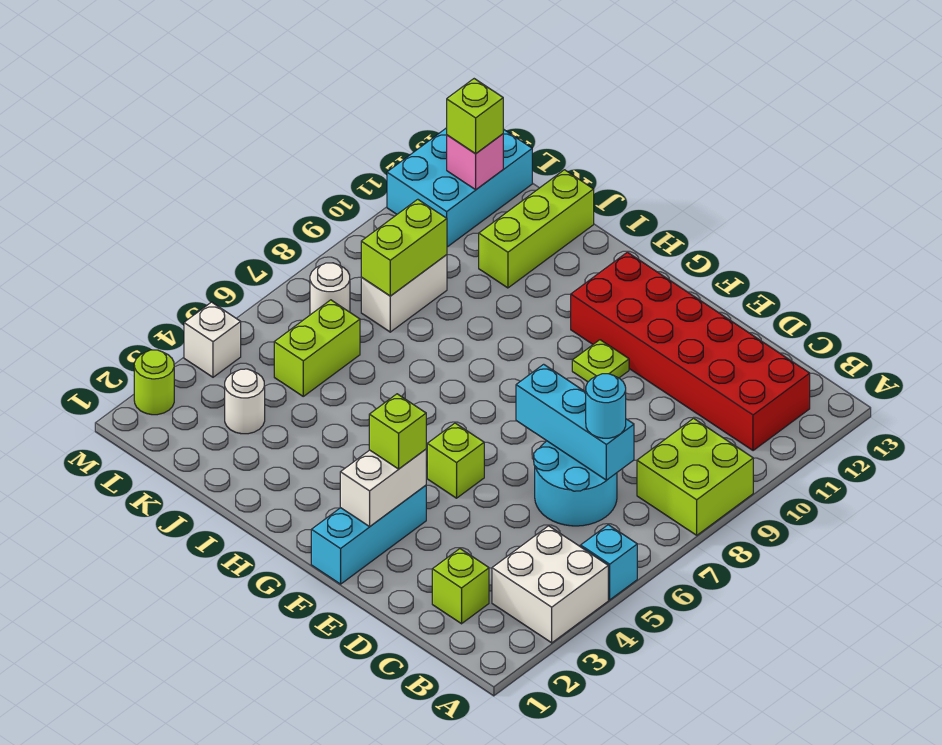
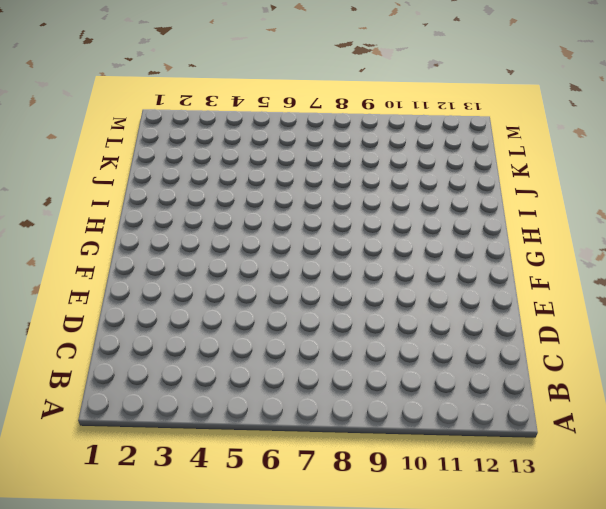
none -> white brick A3:B4 level 1
none -> cyan brick A5 level 1
none -> lime brick A8:B9 level 1

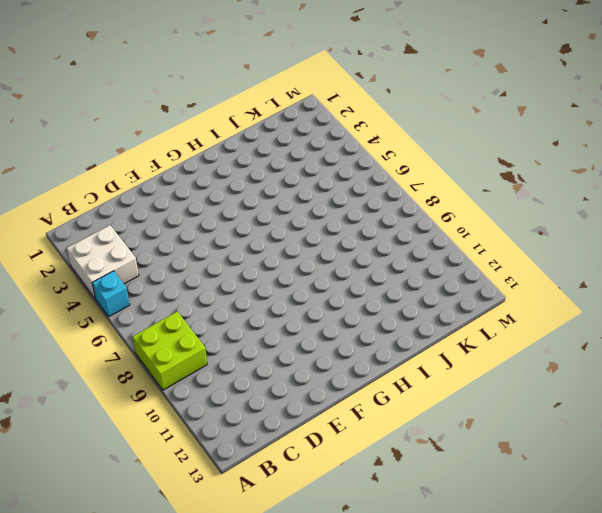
none -> red brick B11:G12 level 1
none -> lime brick C2 level 1
none -> cyan round brick C6:D7 level 1

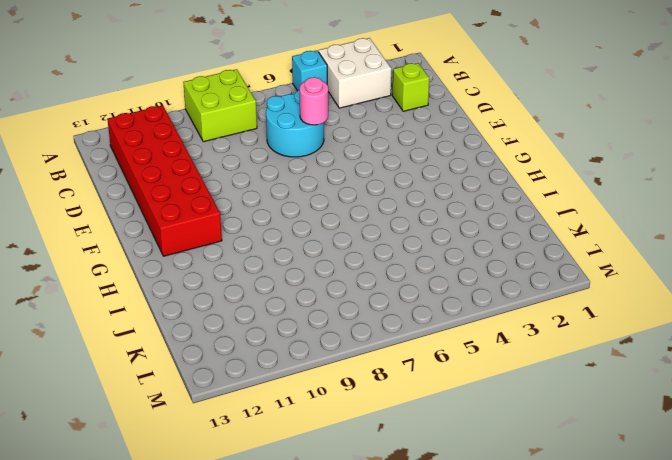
pink round brick D6 level 2 -> none
none -> cyan brick F1:F3 level 1
none -> lime brick F5 level 1
none -> lime plate F10 level 1

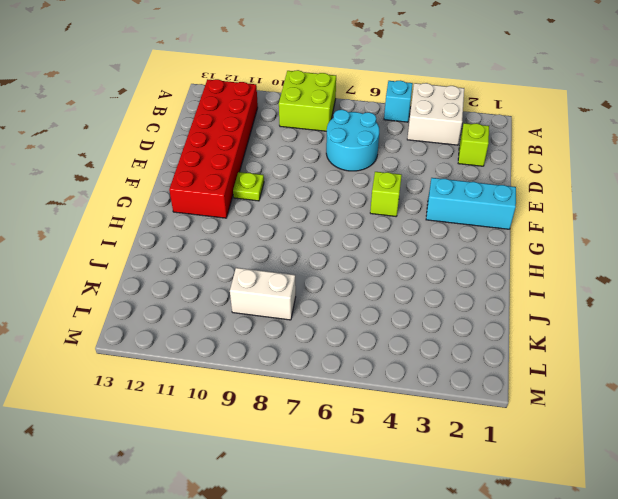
none -> lime brick J11:J13 level 1
none -> white round brick K3 level 1
none -> lime brick K5:K6 level 1

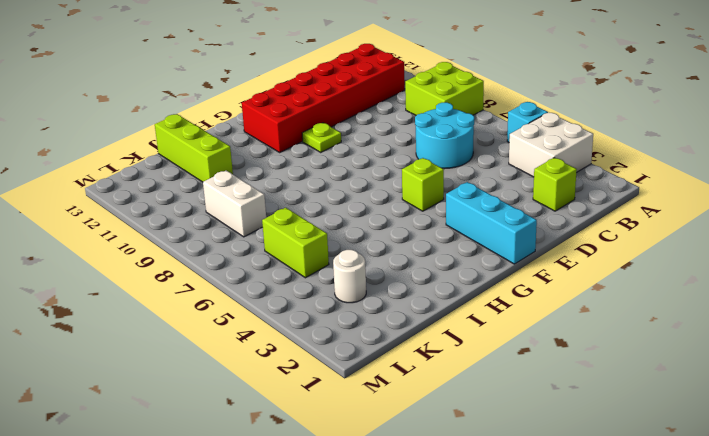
none -> white round brick L7 level 1
none -> cyan brick L11:M13 level 1
none -> lime round brick M2 level 1

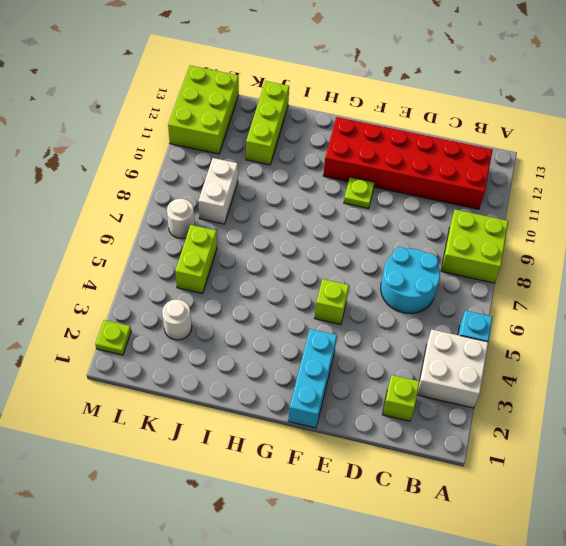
lime brick L11:M13 level 1 -> cyan brick L11:M13 level 1
lime plate M2 level 1 -> lime round brick M2 level 1
none -> white brick M4 level 1
none -> cyan brick C7:E7 level 2
none -> white brick F2:F3 level 2

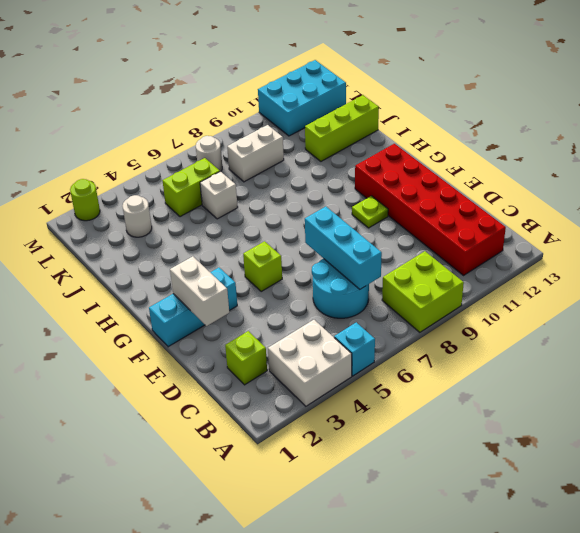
white brick E2:F2 level 2 -> white brick F2:F3 level 2
white brick J6 level 1 -> white brick M4 level 1
none -> lime brick K8:K9 level 2
none -> pink brick L12 level 2
none -> cyan round brick C7 level 3

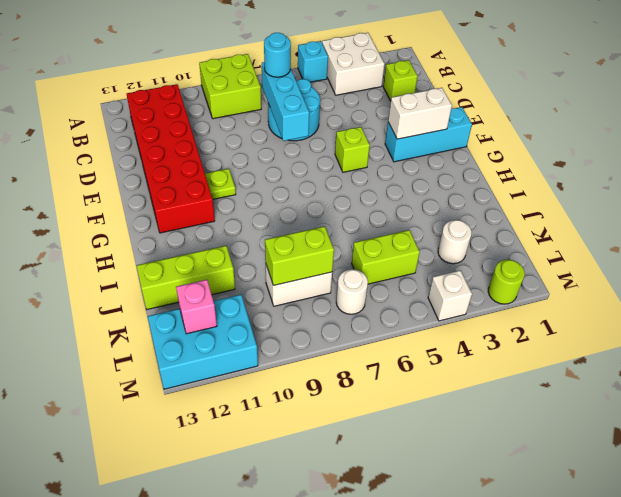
none -> lime brick F3 level 3
none -> lime brick L12 level 3

